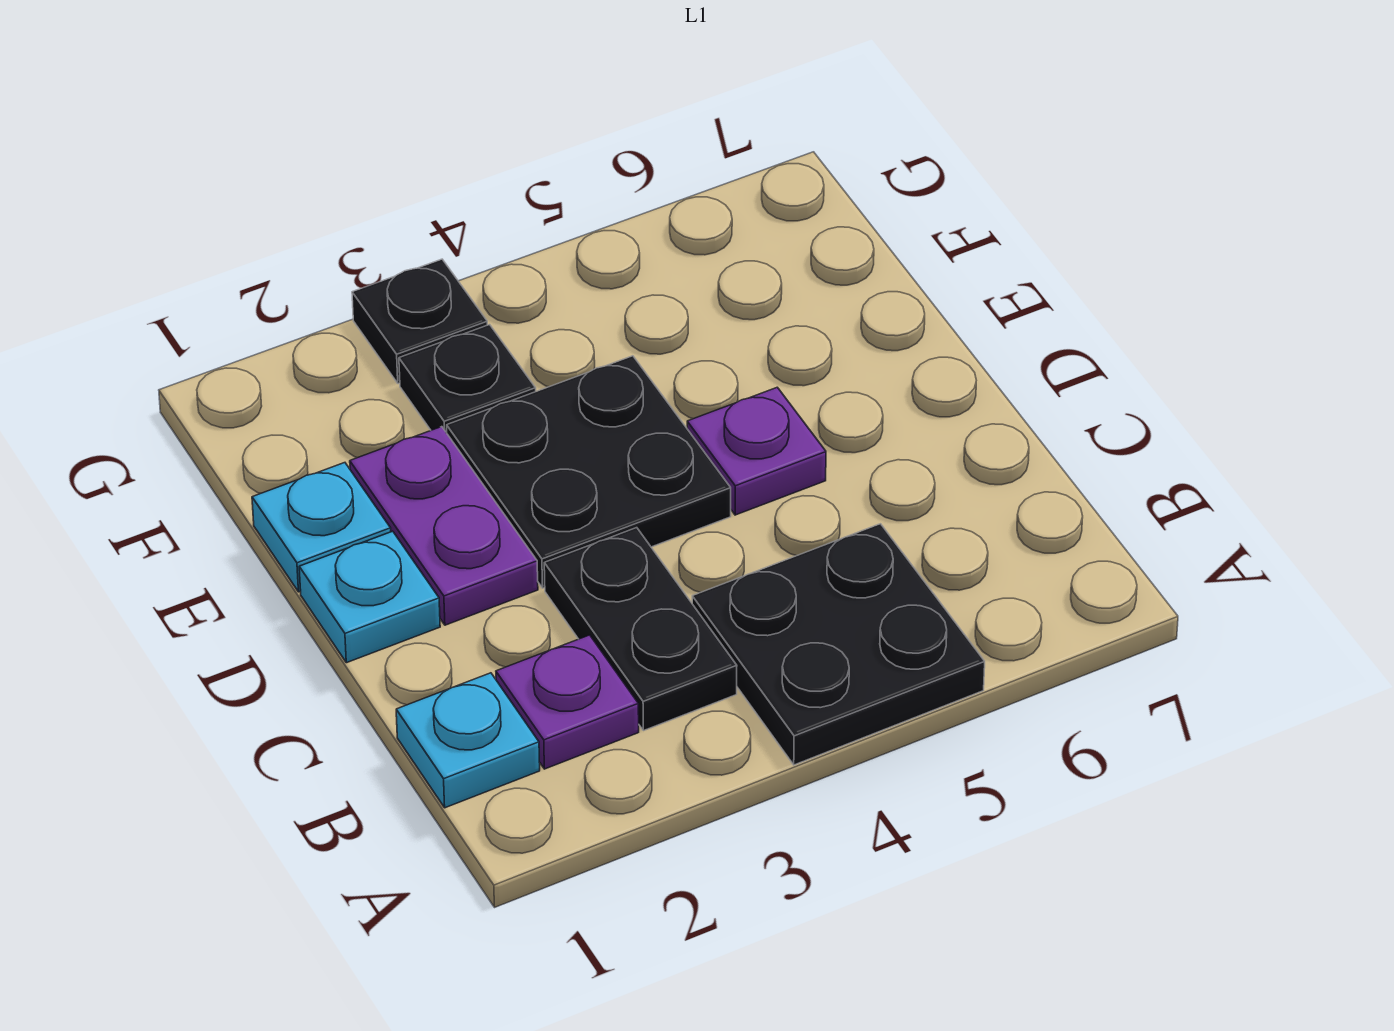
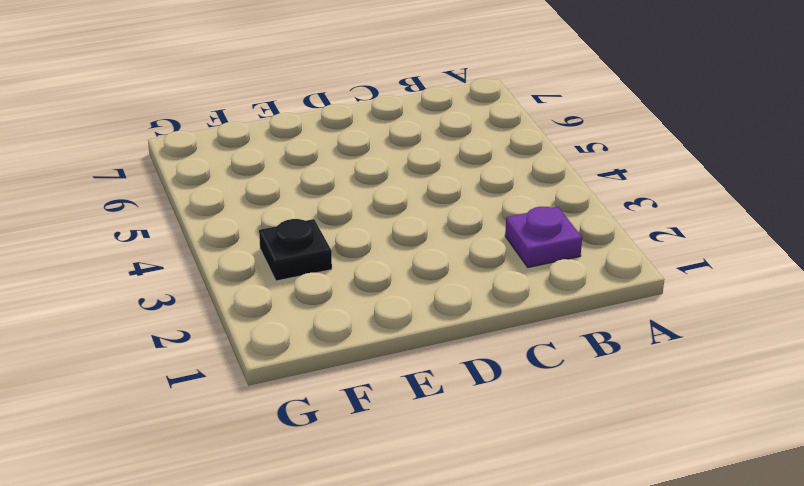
none -> black plate A4:B5 level 1
none -> cyan plate B1 level 1

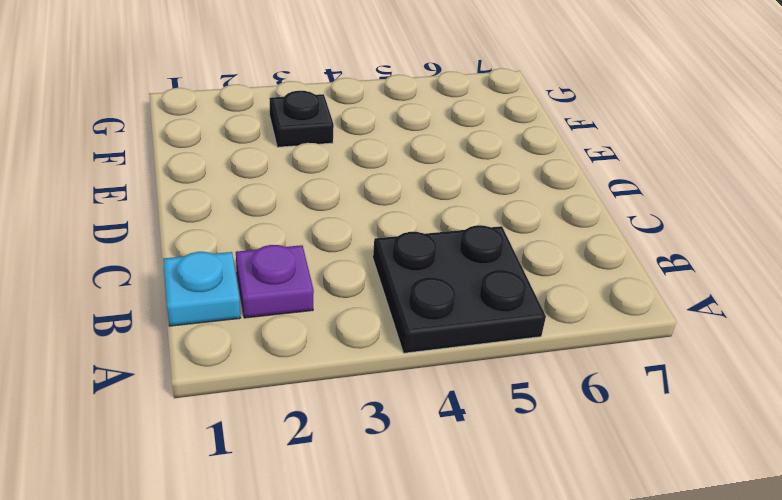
none -> black plate B3:C3 level 1
none -> cyan plate D1 level 1

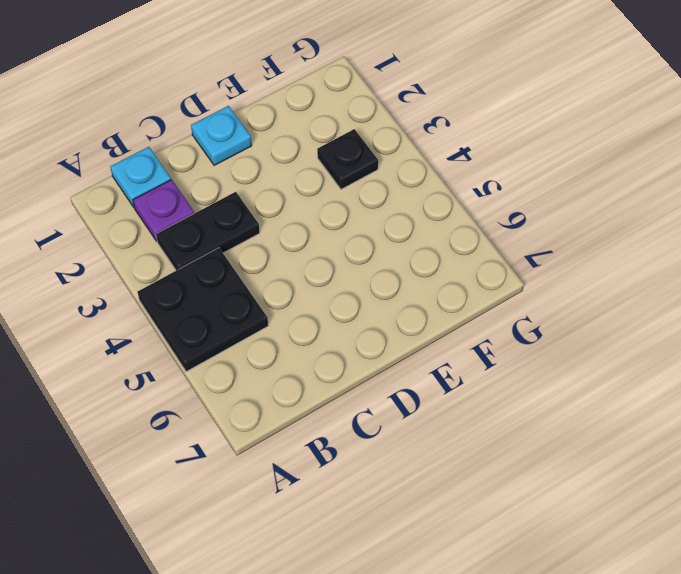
none -> purple plate D2:E2 level 1
none -> black plate D3:E4 level 1

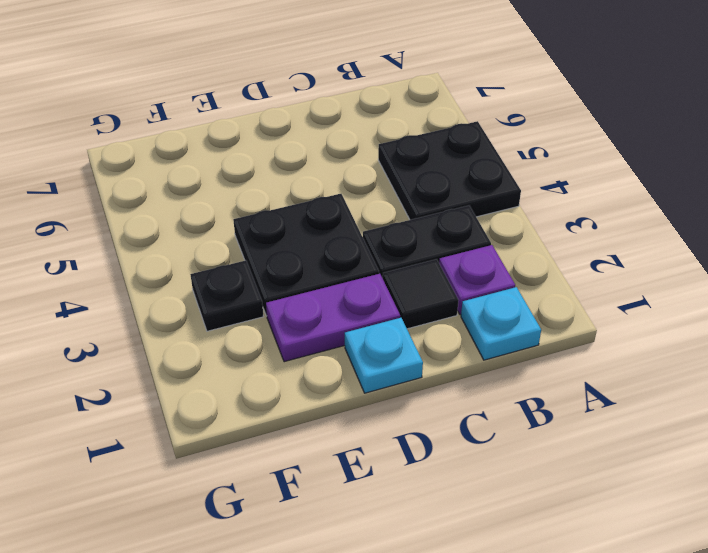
black tile C2 level 1 -> none
none -> purple plate D5 level 1
none -> cyan plate E1 level 1

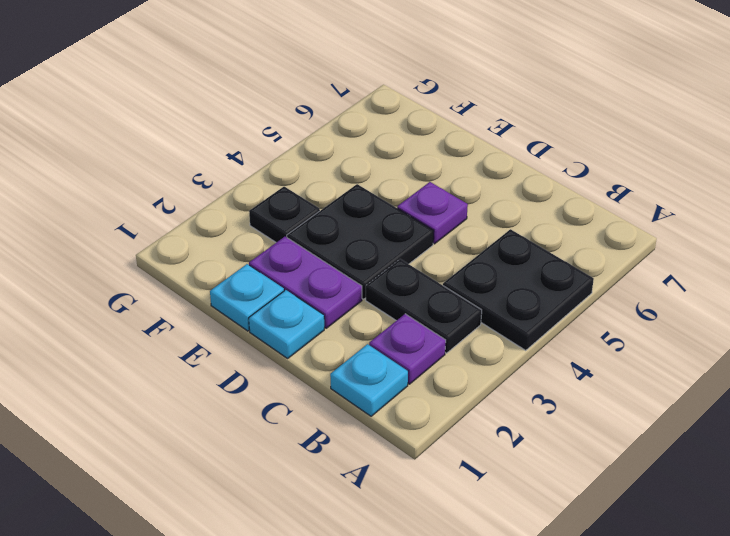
none -> black plate G3 level 1

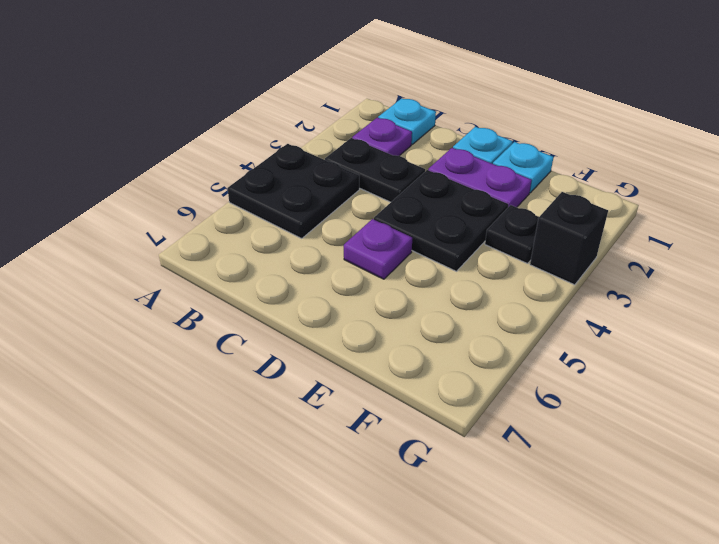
black brick G3 level 1 -> black plate G3 level 1

